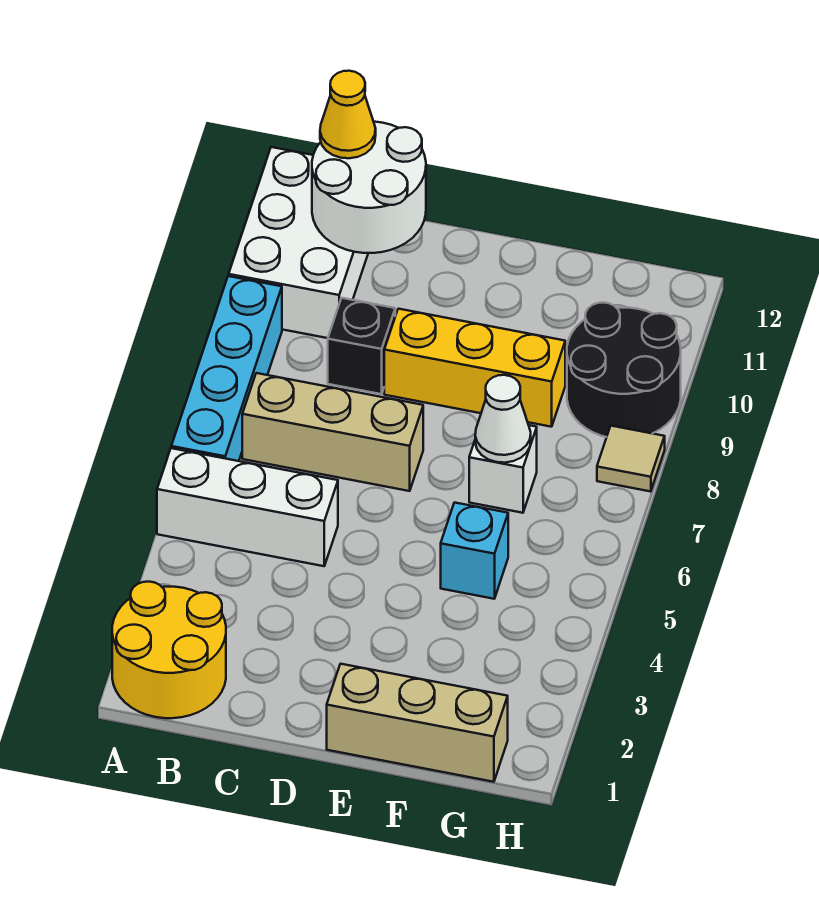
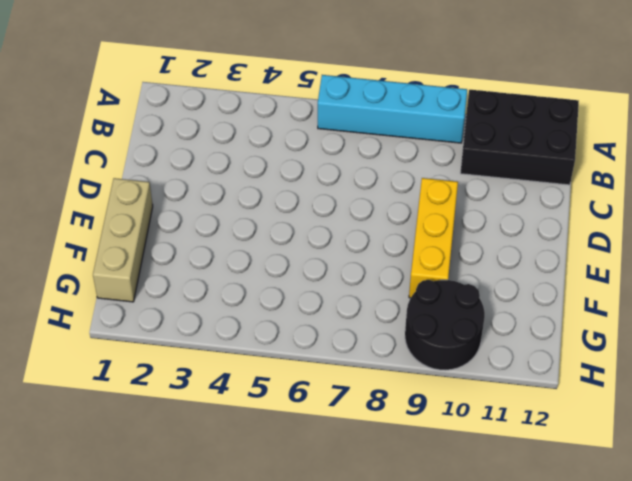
black brick A10:B12 level 1 -> white brick A10:B12 level 1
none -> yellow round brick A1:B2 level 1
none -> white brick A5:C5 level 1
none -> tan brick B7:D7 level 1

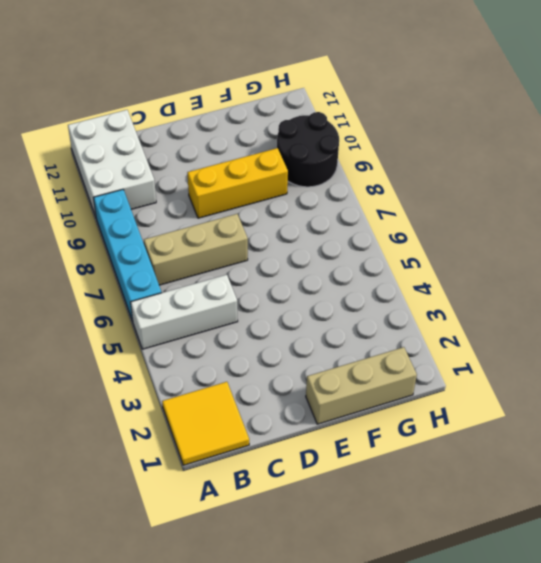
yellow tile A1:B2 level 1 -> yellow round brick A1:B2 level 1
none -> black brick C9 level 1
none -> cyan brick F5 level 1
none -> white brick F7 level 1

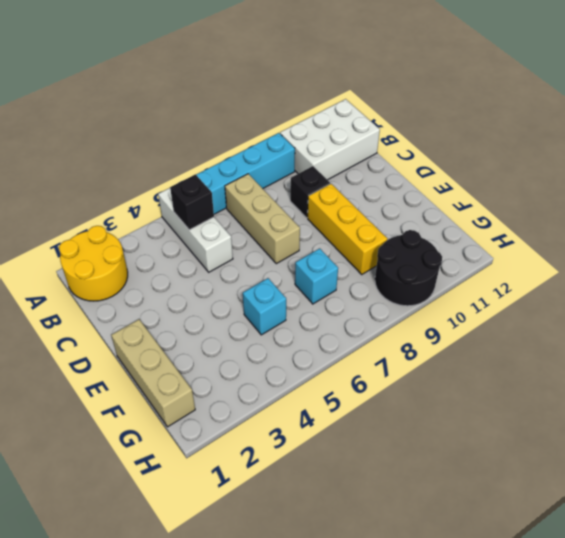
black brick B5 level 2 -> none
cyan brick F7 level 1 -> white brick F7 level 1
none -> tan tile H8 level 1
none -> white round brick B11:C12 level 2
none -> white cone F7 level 2

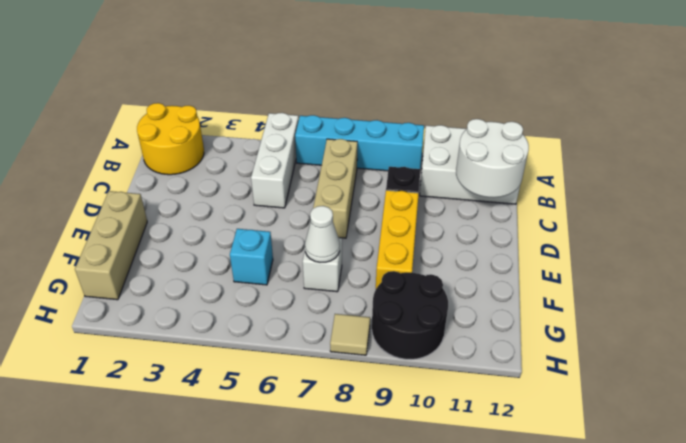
none -> yellow cone B12 level 3

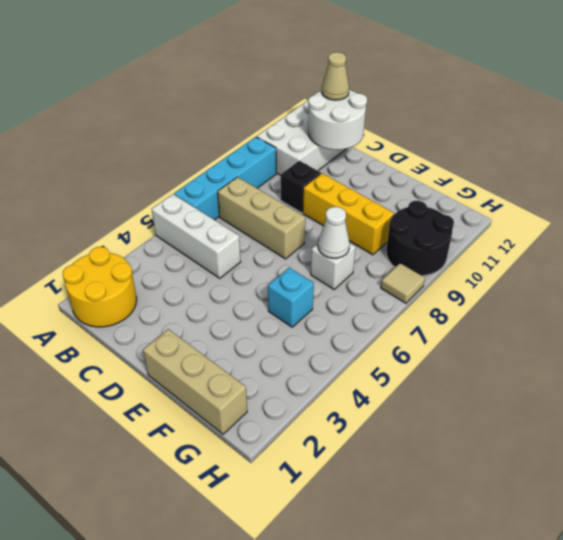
tan cone B12 level 3 -> yellow cone B12 level 3

